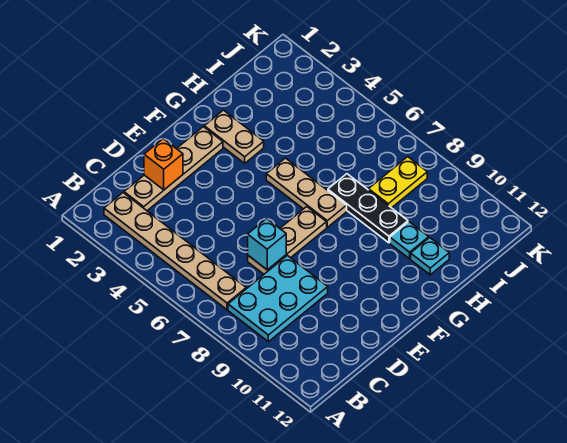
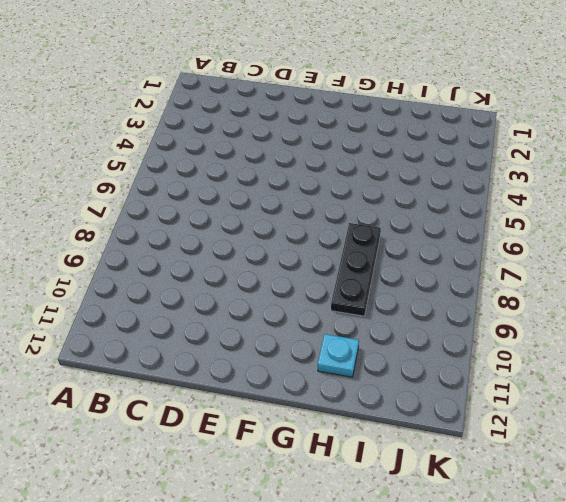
none -> tan plate B2:B7 level 1
none -> cyan plate B8:D9 level 1
none -> tan plate C2:F2 level 1

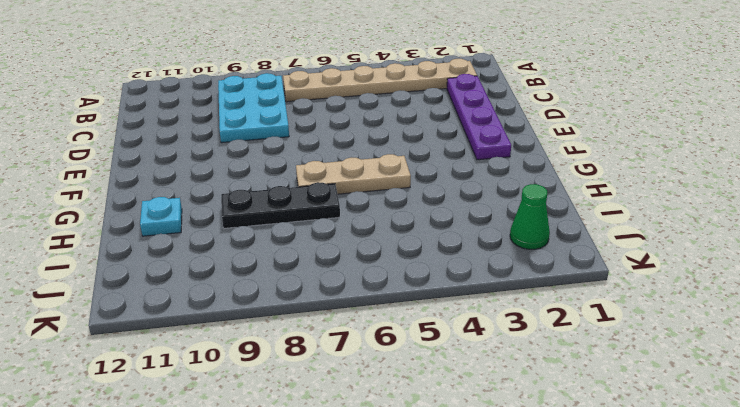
purple plate C2:F2 level 1 -> tan plate C2:F2 level 1
green cone J2 level 1 -> none
none -> tan plate D7:F7 level 1
none -> tan plate G2:G3 level 1
none -> cyan plate H10 level 1

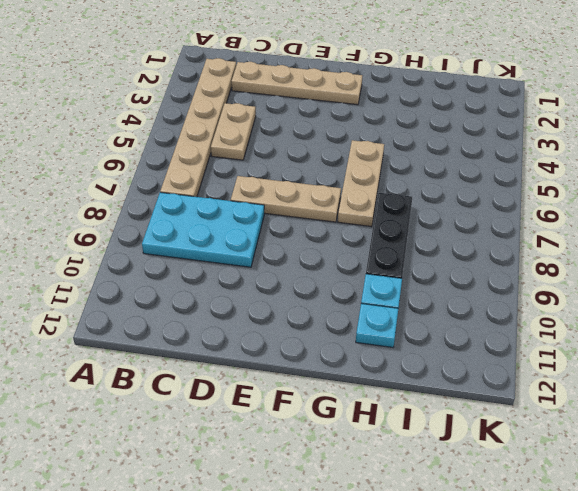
tan plate C4:C5 level 1 -> tan plate G2:G3 level 1
none -> yellow plate I8:J8 level 1
none -> orange brick D2 level 2
none -> cyan brick D7 level 2

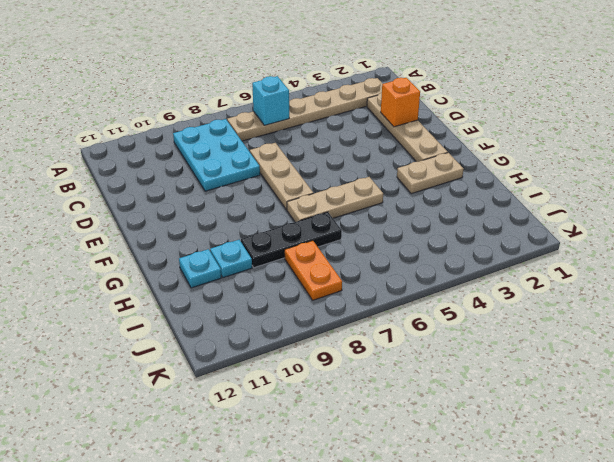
cyan brick B6 level 2 -> cyan brick D7 level 2
orange plate I8:J8 level 1 -> yellow plate I8:J8 level 1

